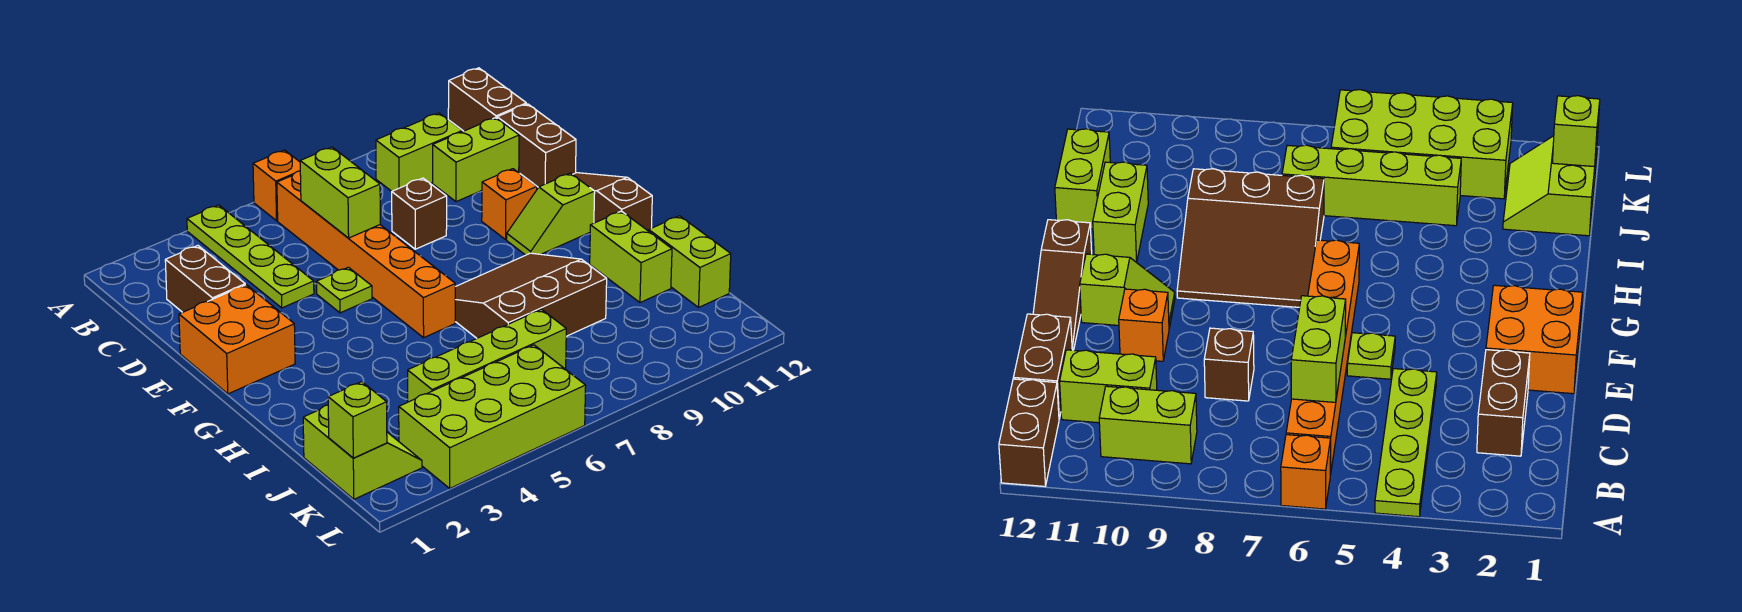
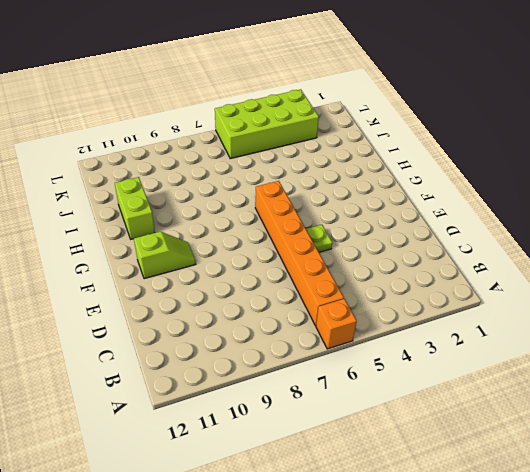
none -> lime plate A4:D4 level 1
none -> brown brick A12:B12 level 1
none -> lime brick B9:B10 level 1

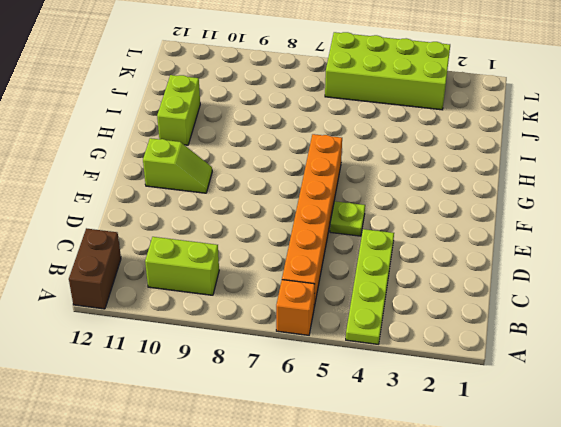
none -> brown brick C2:D2 level 1
none -> lime brick C10:C11 level 1
none -> brown brick C12:D12 level 1

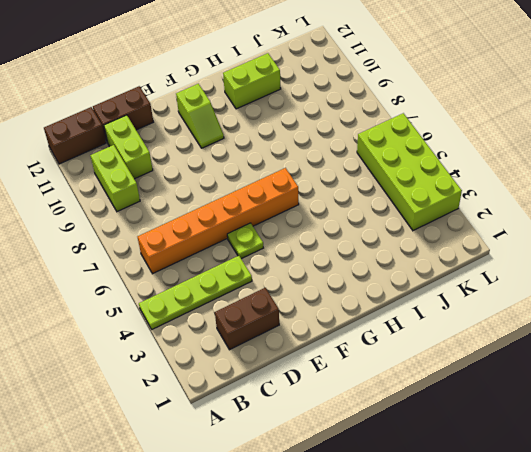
none -> orange brick A6 level 1
none -> brown brick D8 level 1
none -> orange brick E1:F2 level 1

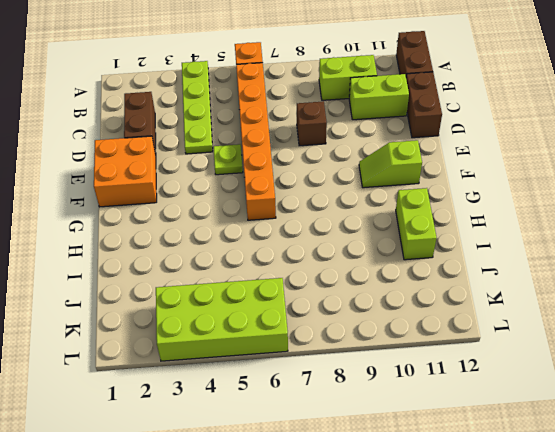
none -> orange brick E10 level 1
none -> brown slope E12:G12 level 1 top G
none -> brown slope G7:I9 level 1 top I

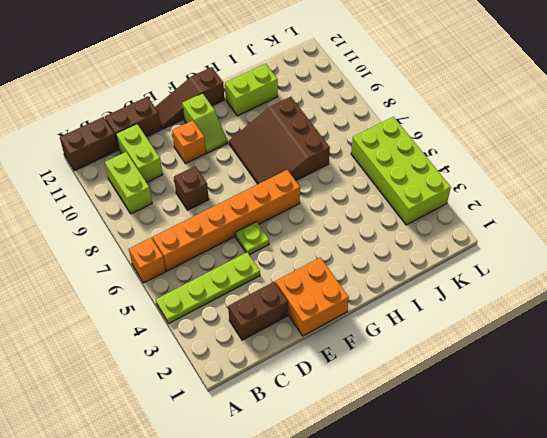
none -> lime brick I12:J12 level 1
none -> lime slope J1:K2 level 1 top 1
none -> lime brick J4:J7 level 1

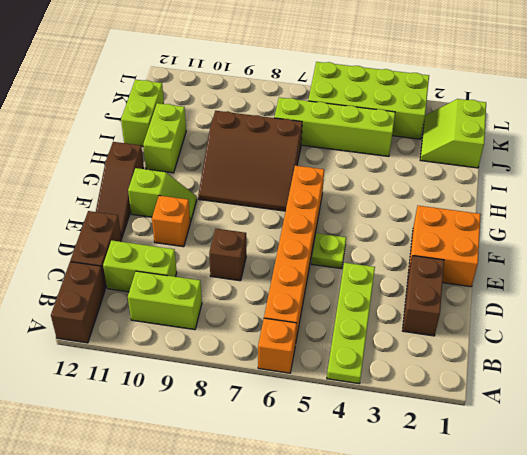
none -> lime brick C6:D6 level 2
none -> lime brick K1 level 2

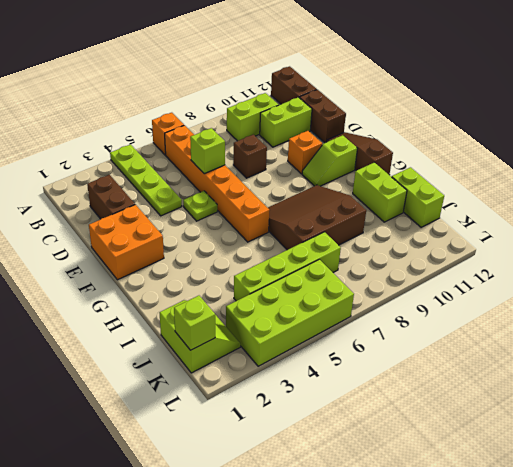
lime brick D6 level 2 -> lime brick C6:D6 level 2

